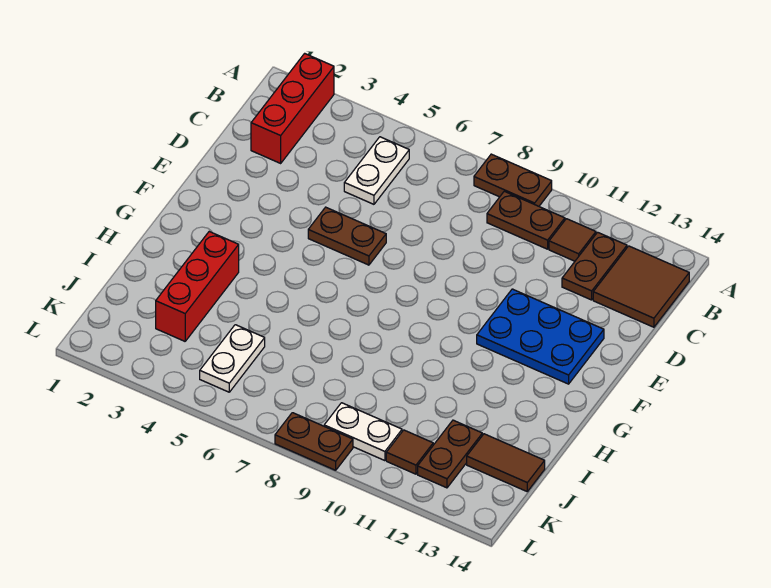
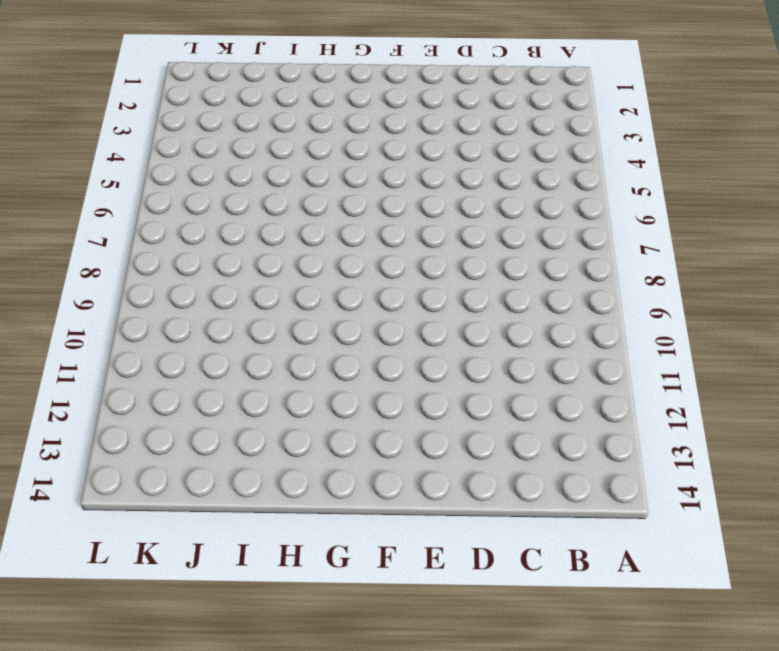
none -> red brick A2:C2 level 1
none -> brown plate A8:A9 level 1
none -> white plate B5:C5 level 1

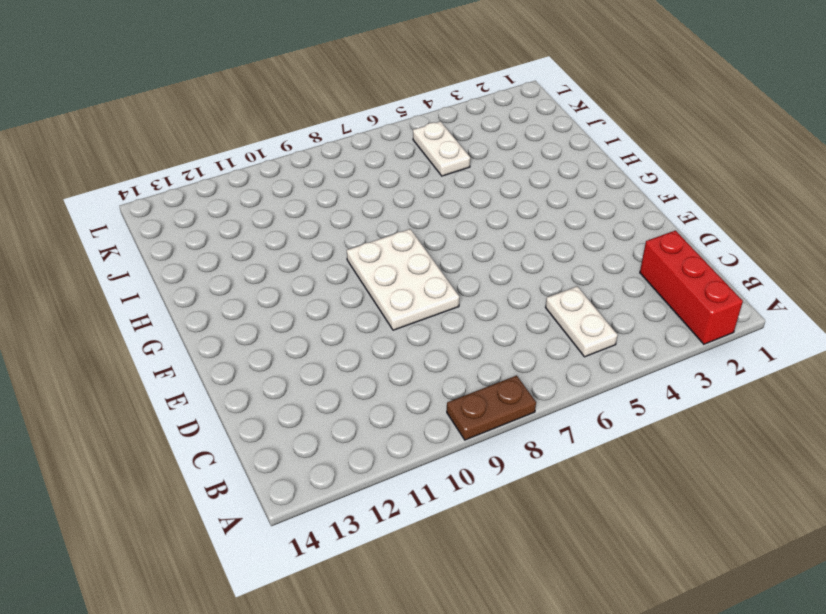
white plate E8:G9 level 1 -> none
none -> brown plate B9:B10 level 1
none -> brown tile B11 level 1
none -> brown plate B12:C12 level 1

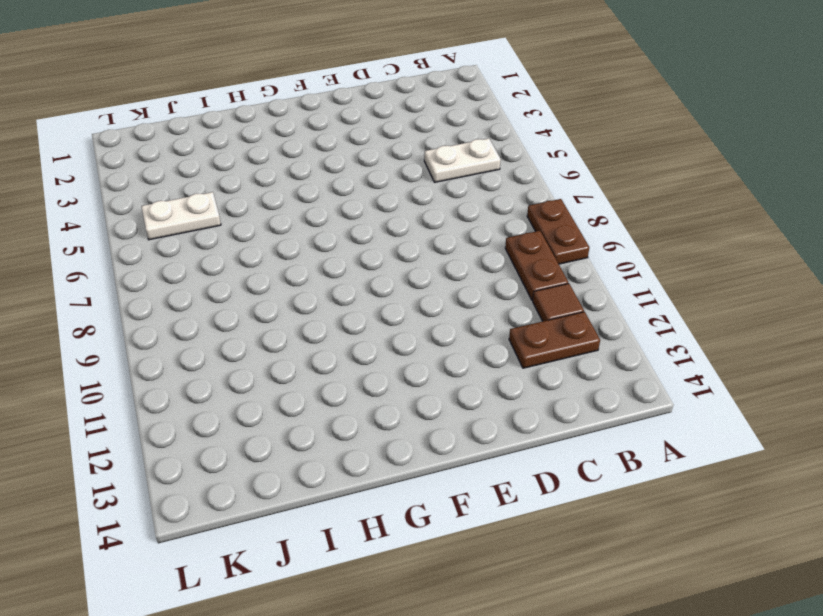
none -> red brick A2:C2 level 1
none -> brown tile B13:C14 level 1
none -> brown plate E5:E6 level 1

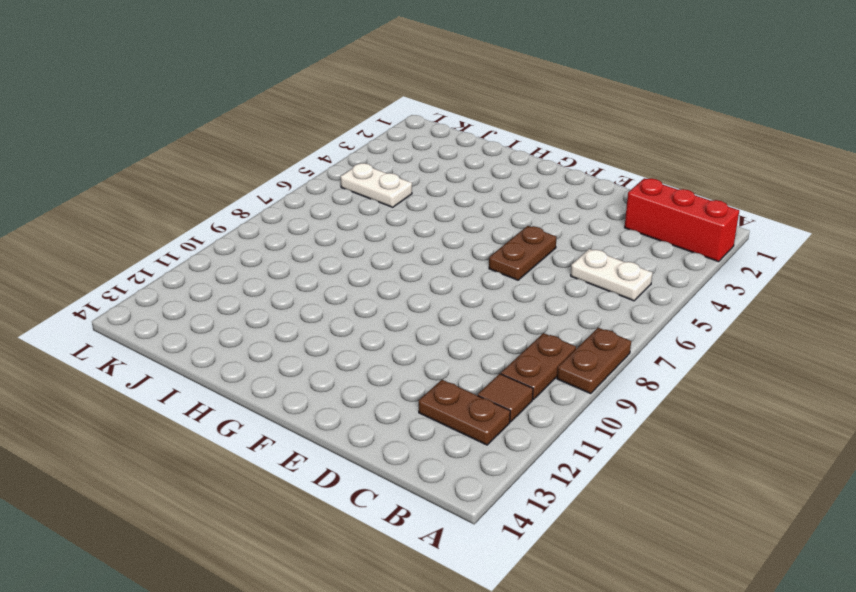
none -> brown tile B13:C14 level 1
none -> blue plate E11:F13 level 1
none -> red brick H3:J3 level 1

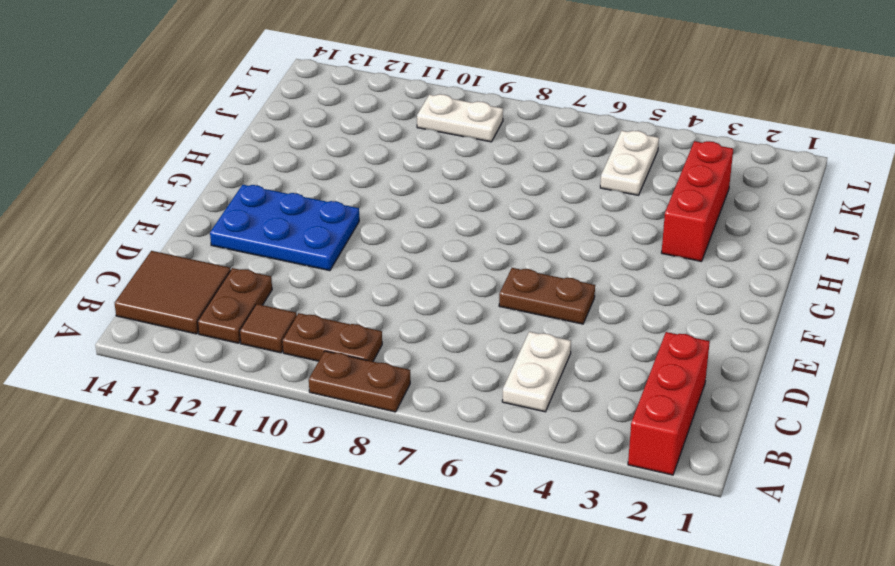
none -> brown plate J12:K12 level 1
none -> brown tile J13:J14 level 1
none -> brown tile K11 level 1

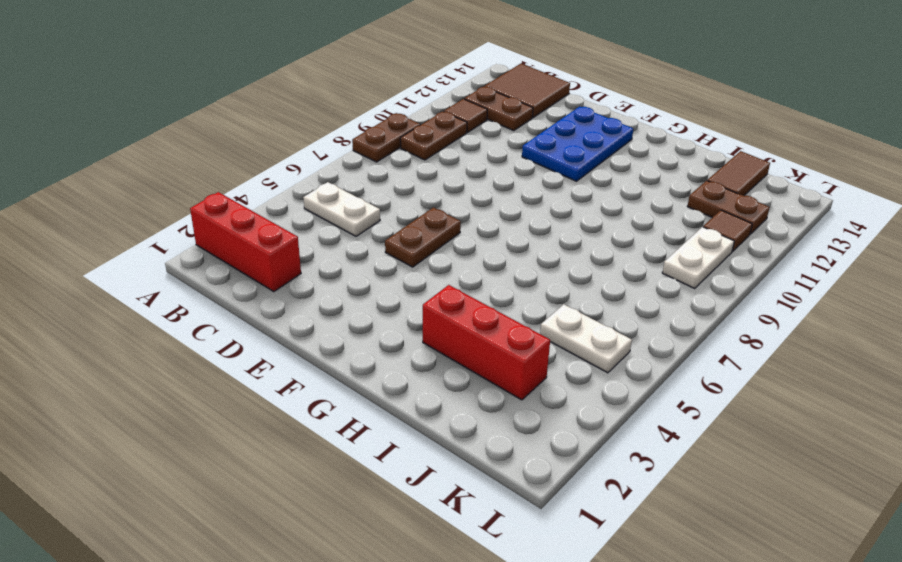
none -> brown plate L8:L9 level 1

